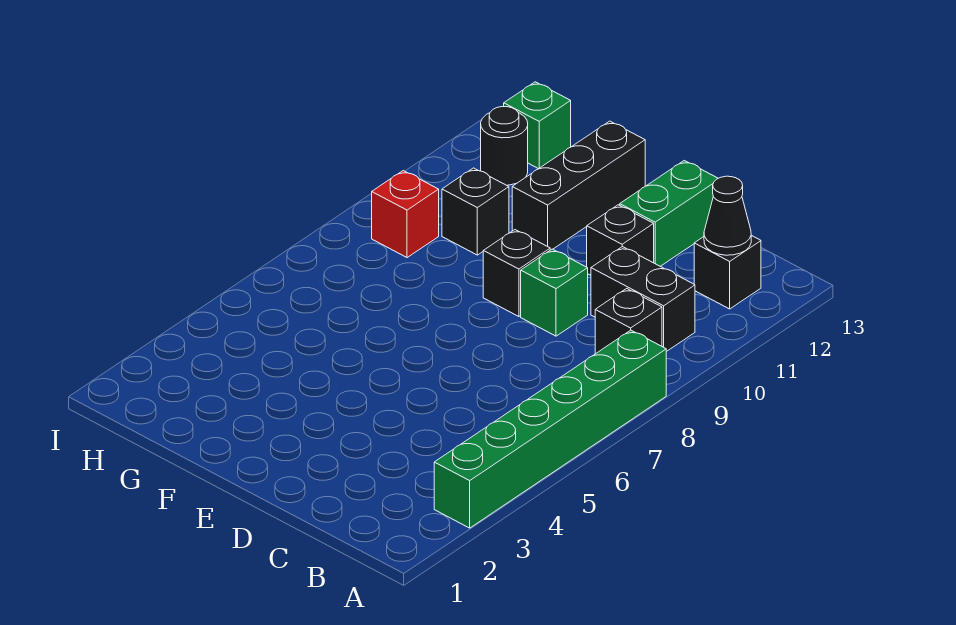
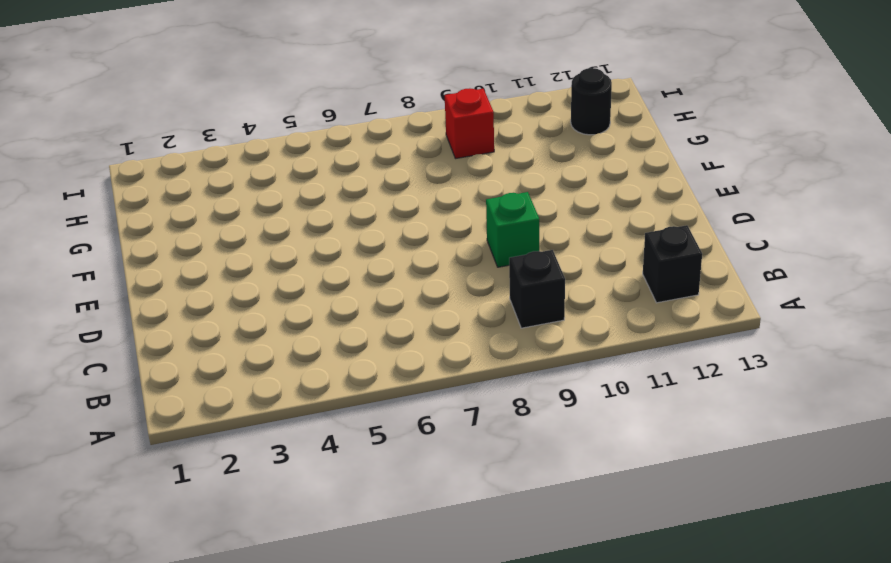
none -> green brick A3:A8 level 1
none -> black brick B10:C10 level 1
none -> black brick D11 level 1

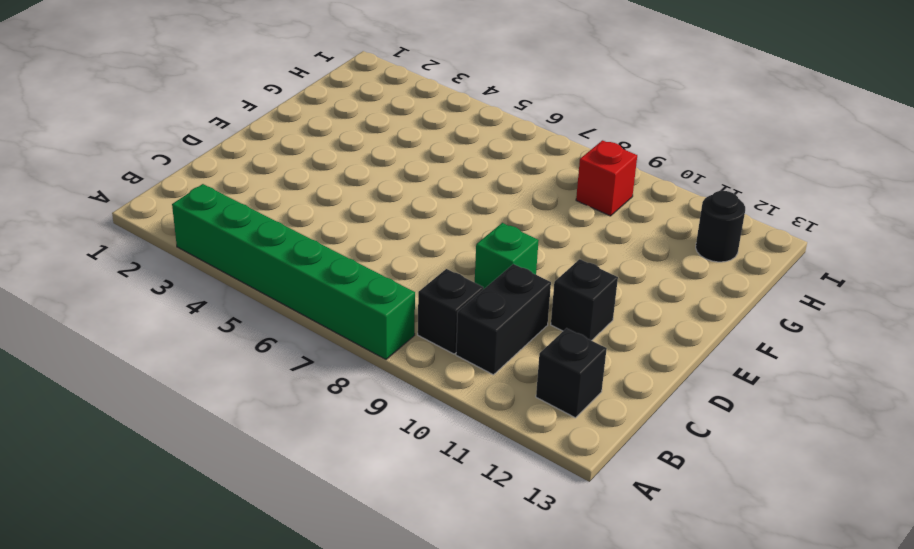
none -> green brick D12:D13 level 1
none -> black brick E9 level 1
none -> black brick F11:F13 level 1

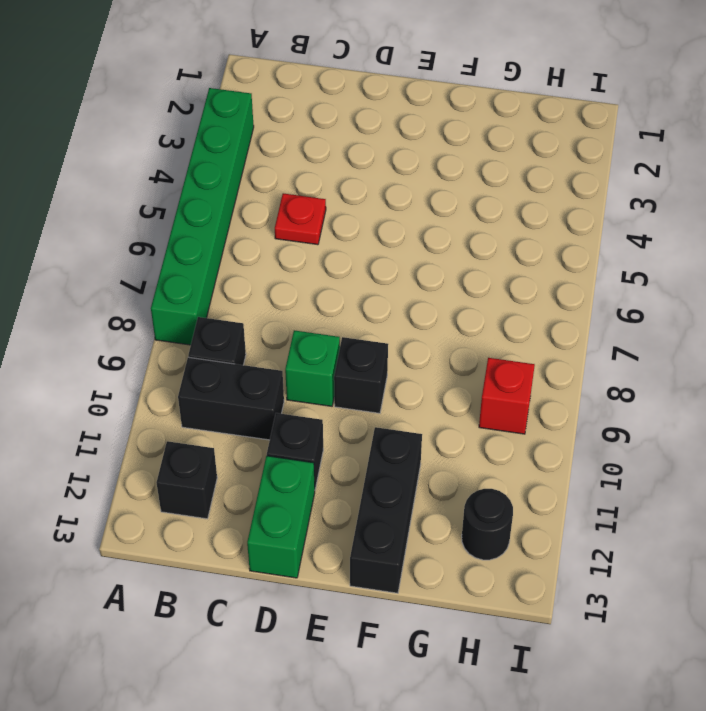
red plate C5 level 1 -> none
none -> black brick G10 level 1
none -> green brick H13 level 1
none -> black cone B12 level 2

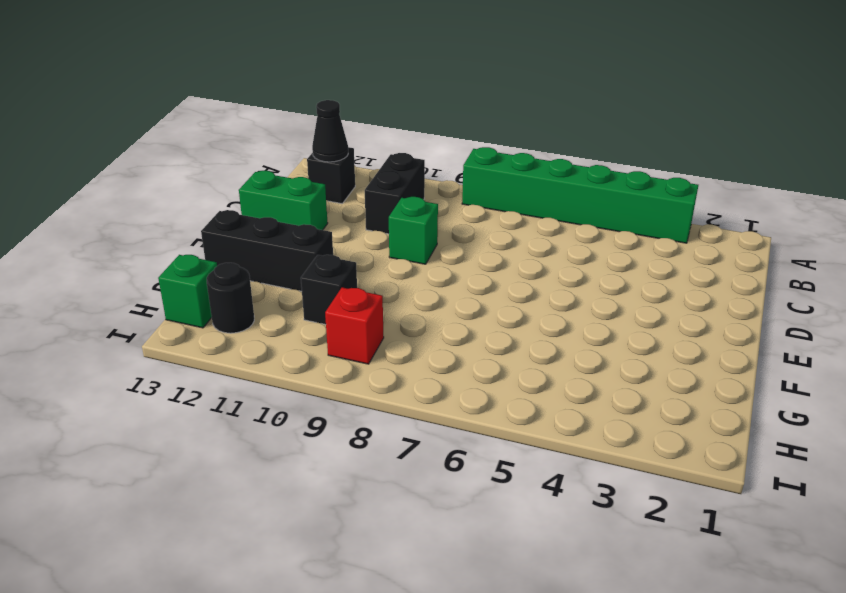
none -> black brick B9 level 1
none -> black brick D11 level 1
none -> black brick E9 level 1

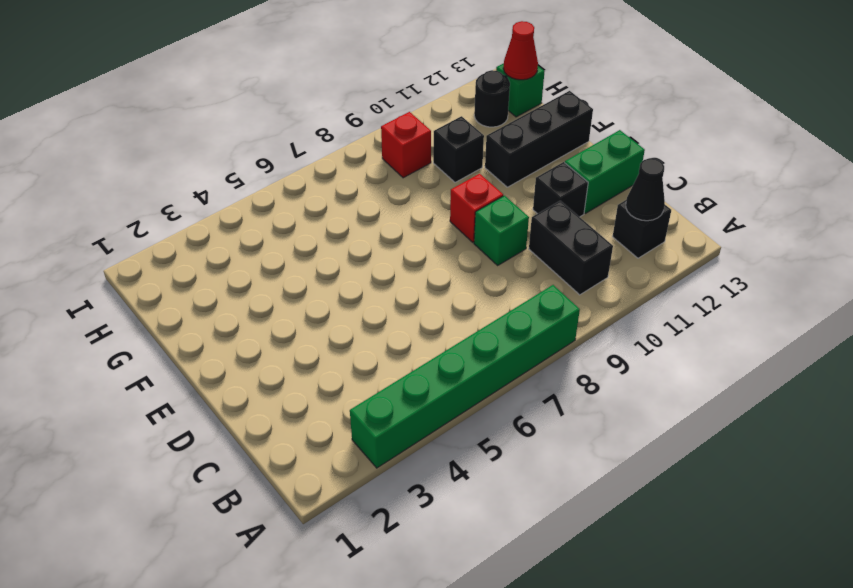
red brick E9 level 1 -> black brick E9 level 1
red cone H13 level 2 -> none
none -> black brick B9 level 1

